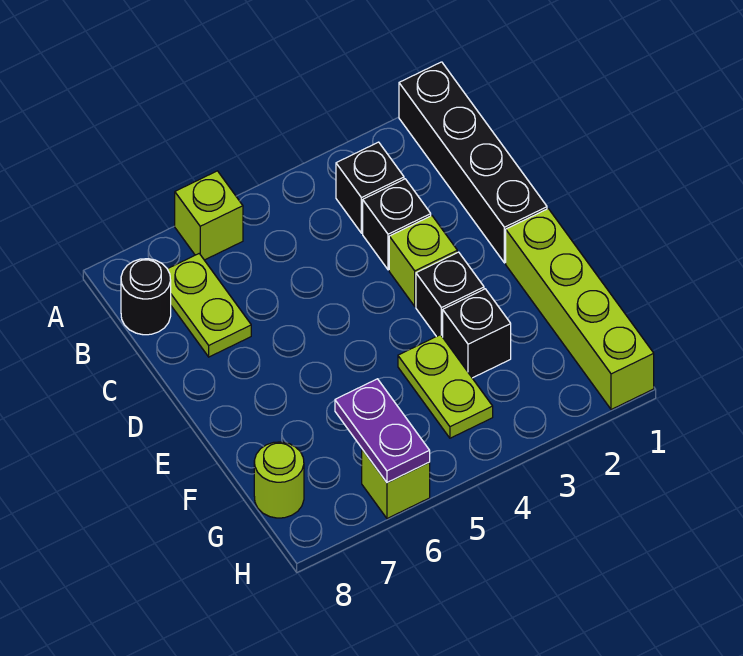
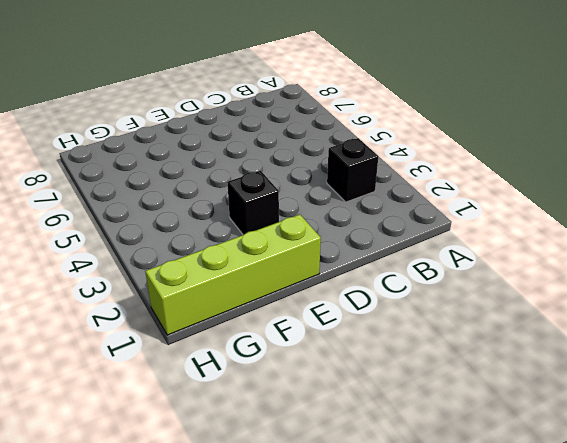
none -> black brick A1:D1 level 1
none -> lime brick A6 level 1
none -> lime plate B7:C7 level 1

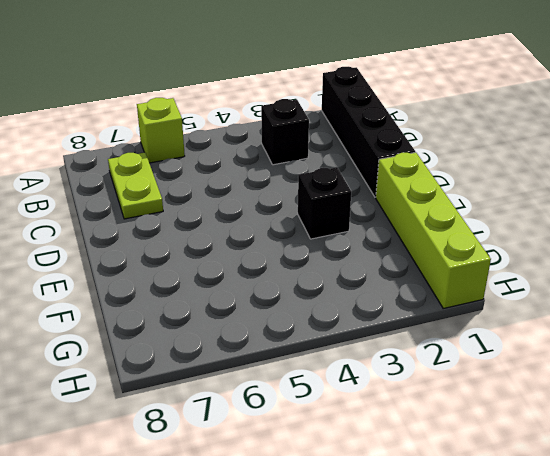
none -> black round brick B8 level 1
none -> black brick C3 level 1
none -> lime brick D3 level 1

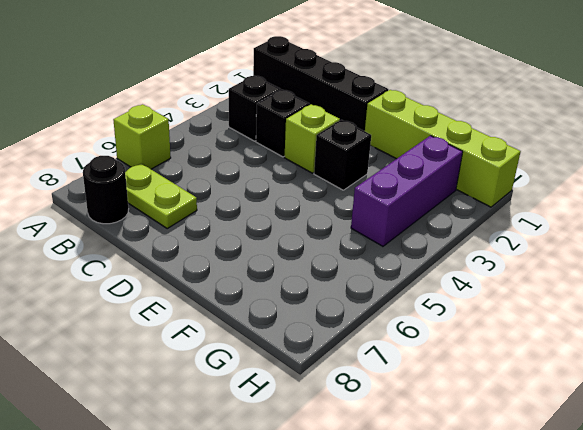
purple brick G2:G4 level 1 -> lime plate F4:G4 level 1
none -> black brick F3 level 1
none -> lime round brick G8 level 1
none -> lime brick H6 level 1

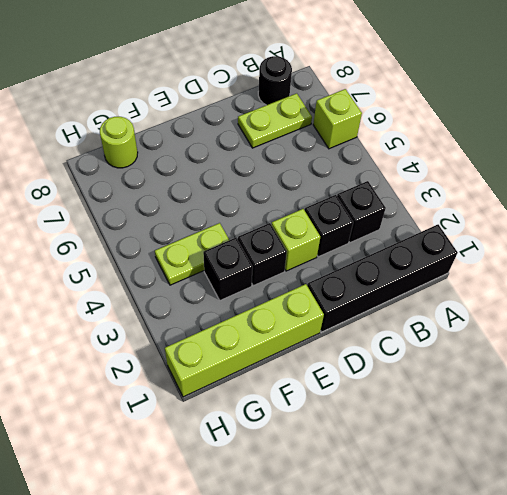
none -> lime brick H6 level 1
none -> purple plate G6:H6 level 2

